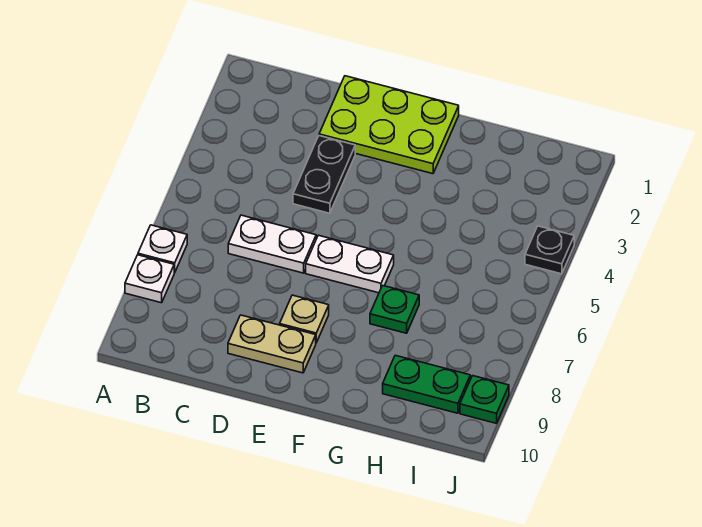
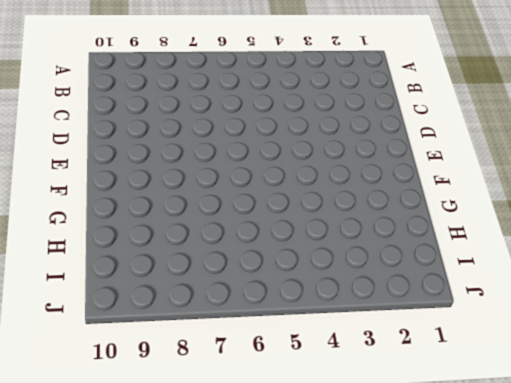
none -> white plate A7 level 1
none -> white plate A8 level 1
none -> white plate C6:D6 level 1

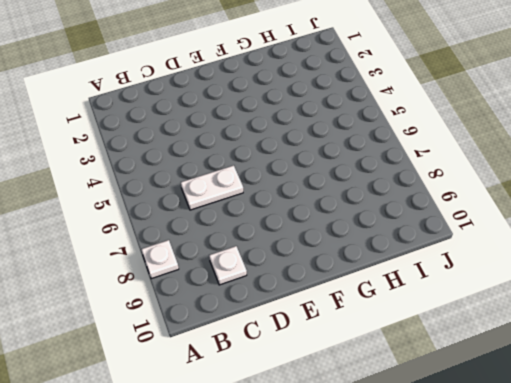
white plate C9 level 1 -> white plate A7 level 1
none -> lime plate D1:F2 level 1
none -> black plate D3:D4 level 1
none -> tan plate D9:E9 level 1

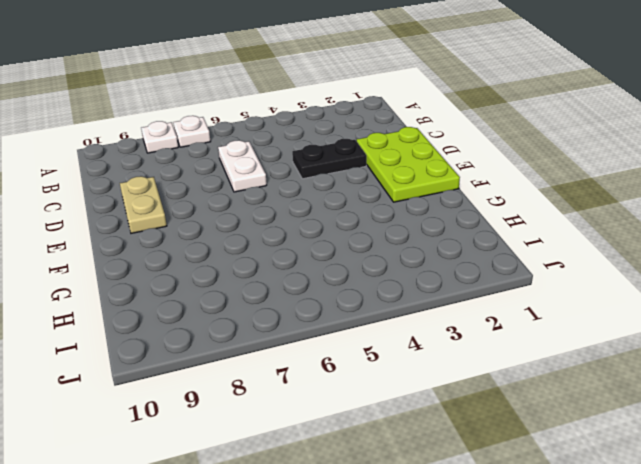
none -> white plate E6:F6 level 1
none -> tan plate E8 level 1
none -> green plate G7 level 1

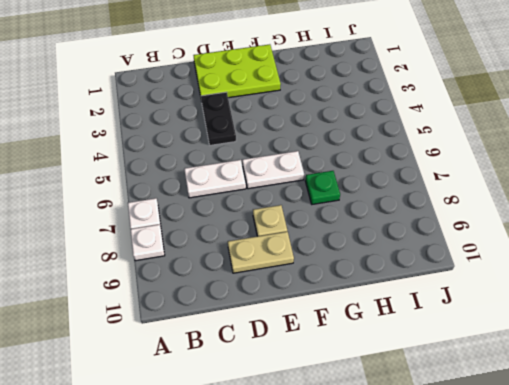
none -> green plate H9:I9 level 1
none -> black plate J4 level 1
none -> green plate J9 level 1

